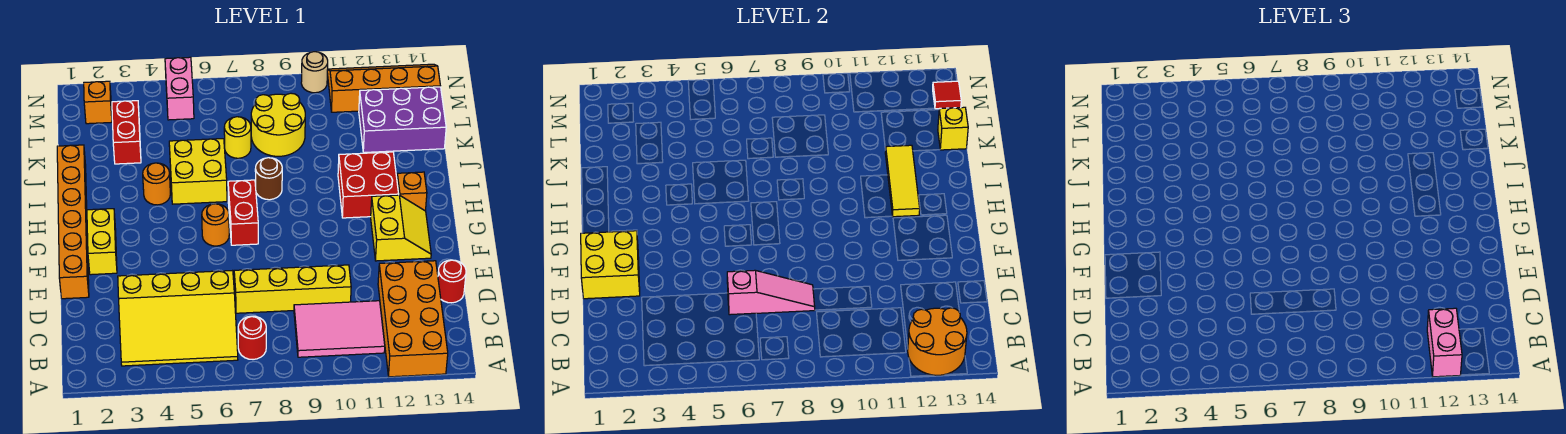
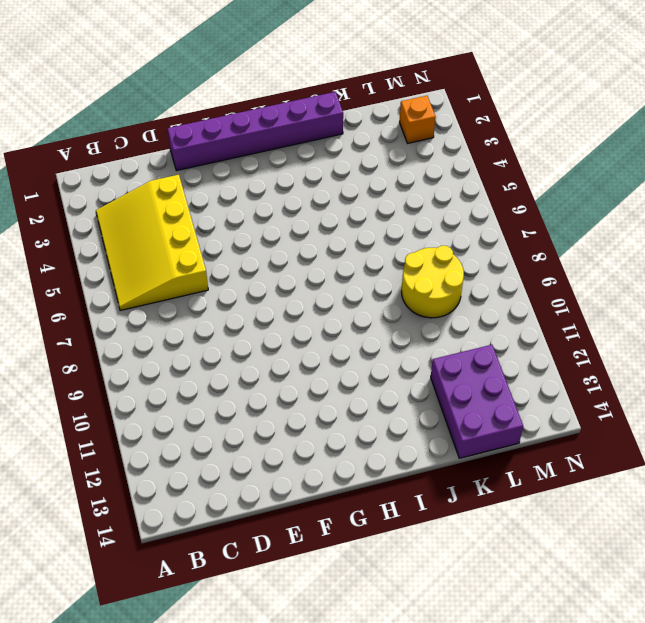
purple brick E1:J1 level 1 -> orange brick E1:J1 level 1
none -> orange brick A12:D13 level 1
none -> red round brick B7 level 1
none -> pink tile B9:C11 level 1
none -> yellow brick D7:D10 level 1

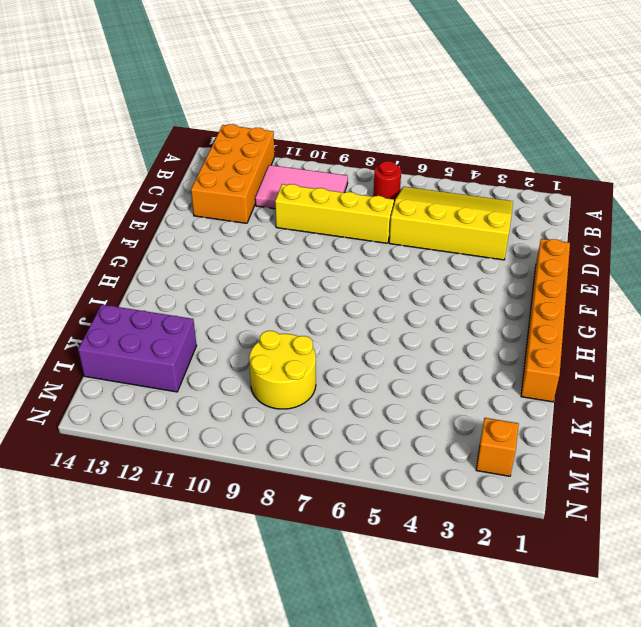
none -> red round brick D14 level 1
none -> yellow brick F2:G2 level 1
none -> yellow slope F12:G13 level 1 top 12
none -> orange round brick G6 level 1

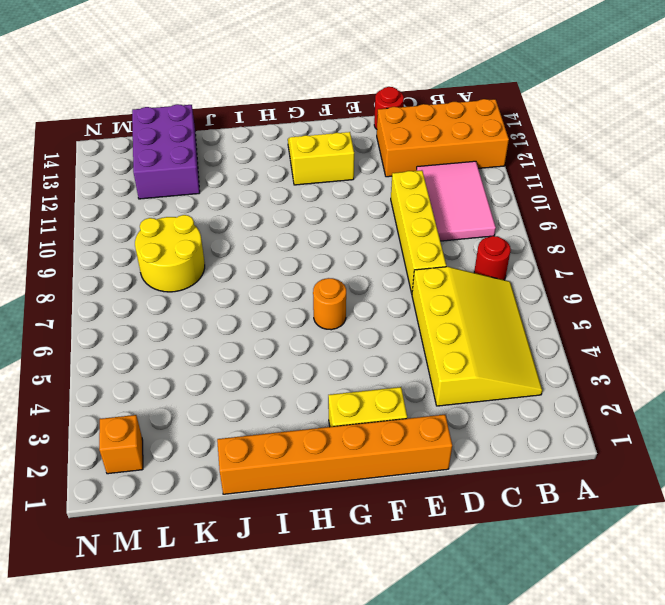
none -> red brick G7:H7 level 1
none -> red brick H11:I12 level 1
none -> orange brick H13 level 1
none -> orange round brick I4 level 1

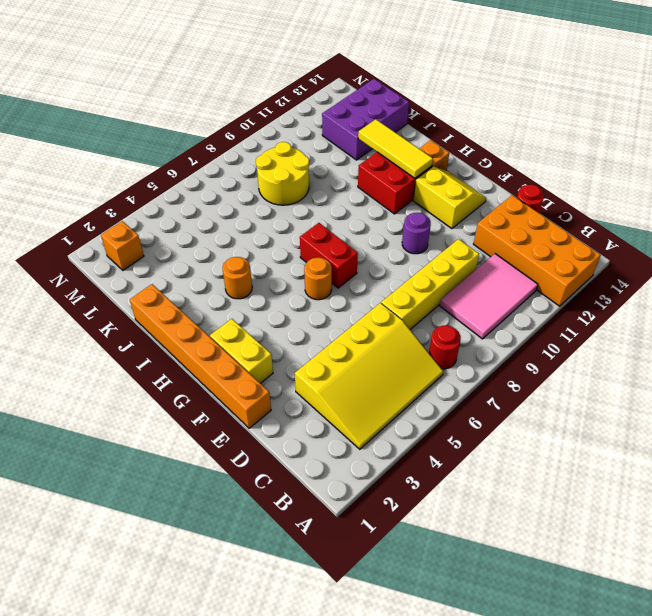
purple round brick F10 level 1 -> none
none -> yellow brick I5:J6 level 1
none -> brown round brick I8 level 1
none -> red brick K3:L3 level 1
none -> yellow round brick K7 level 1

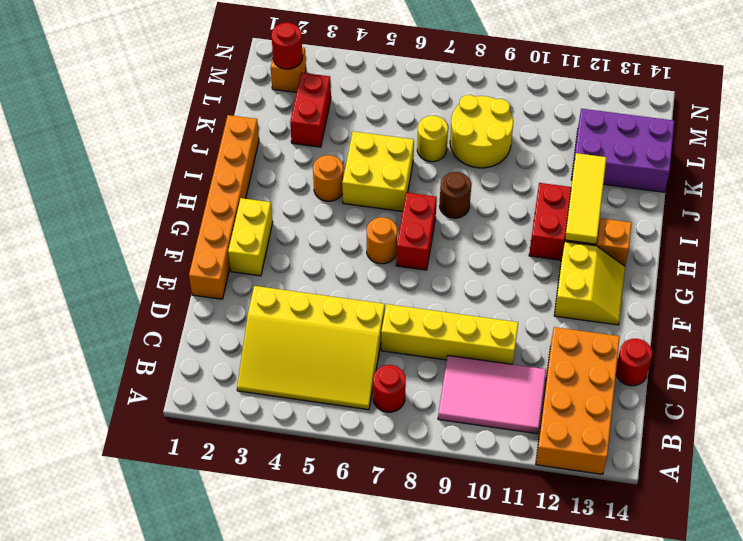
red round brick M2 level 2 -> none
none -> pink brick M5:N5 level 1
none -> orange slope M11:N14 level 1 top M
none -> tan round brick N10 level 1
none -> orange round brick A12:B13 level 2

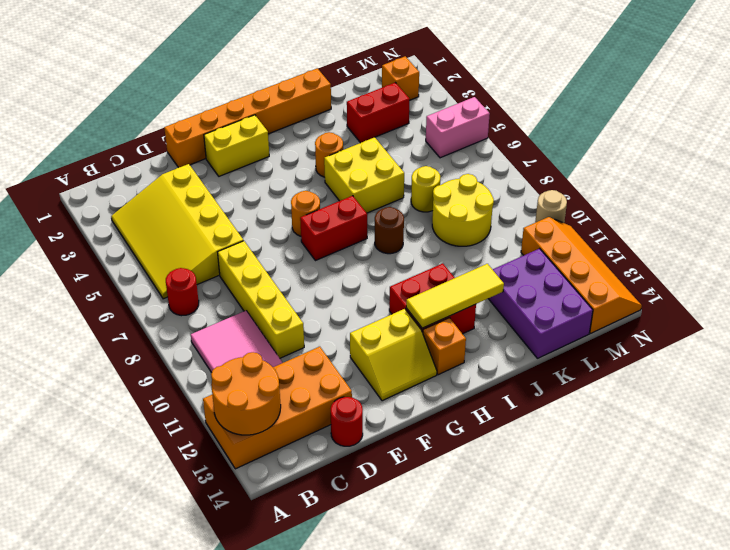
none -> pink slope D6:D8 level 2 top 6
none -> yellow brick E1:F2 level 2
none -> yellow brick K14 level 2
none -> red tile M14 level 2

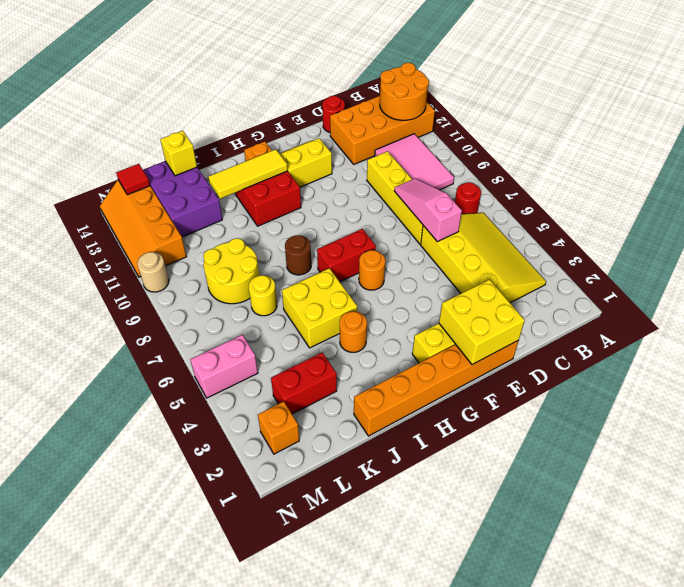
none -> pink brick A12:B12 level 3

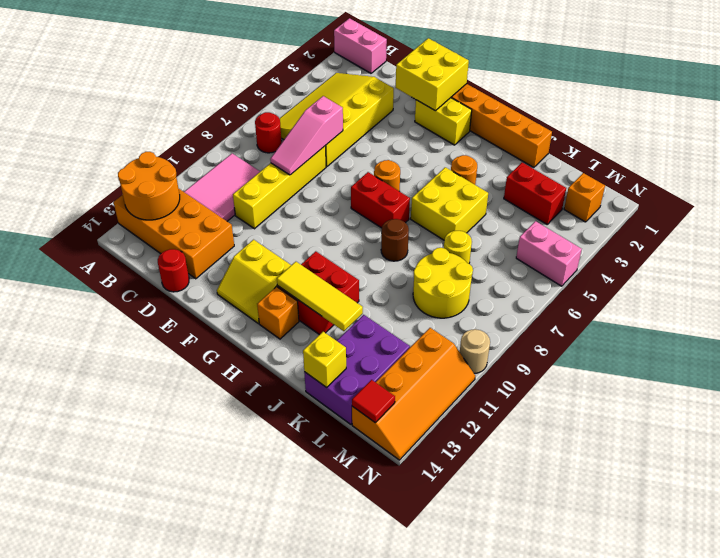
pink brick A1:B1 level 1 -> pink brick A12:B12 level 3

